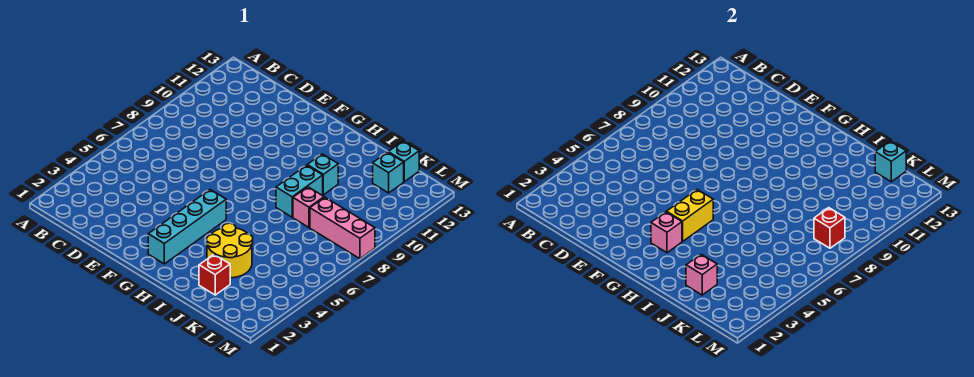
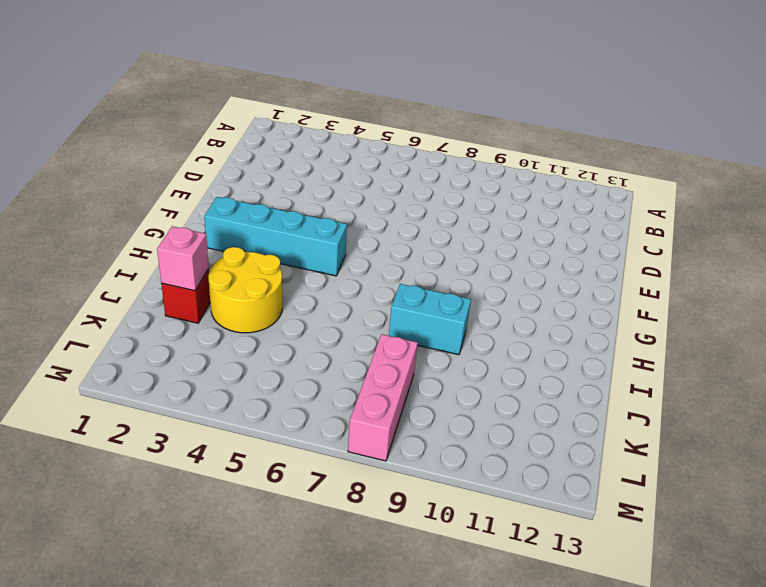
none -> cyan brick I10 level 1
none -> pink brick J8 level 1
none -> cyan brick K12 level 1

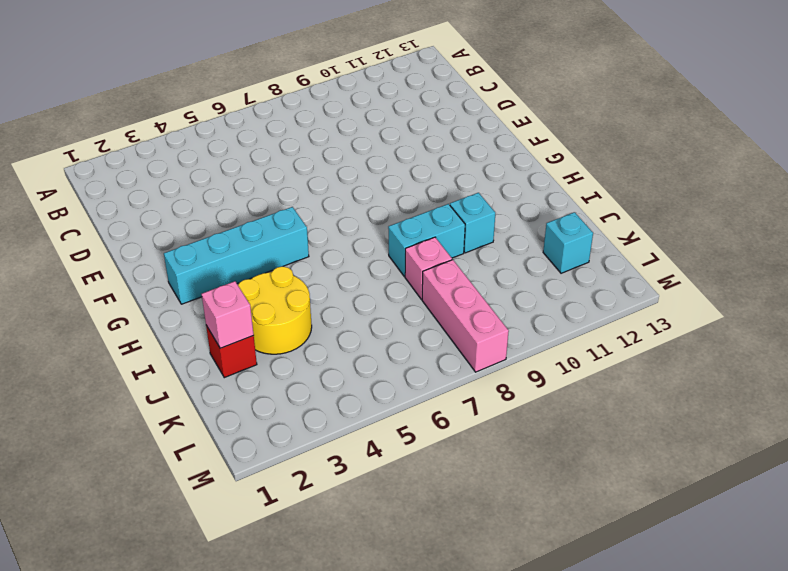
none -> cyan brick K13 level 1
none -> pink brick G3 level 2
none -> yellow brick G4:G5 level 2

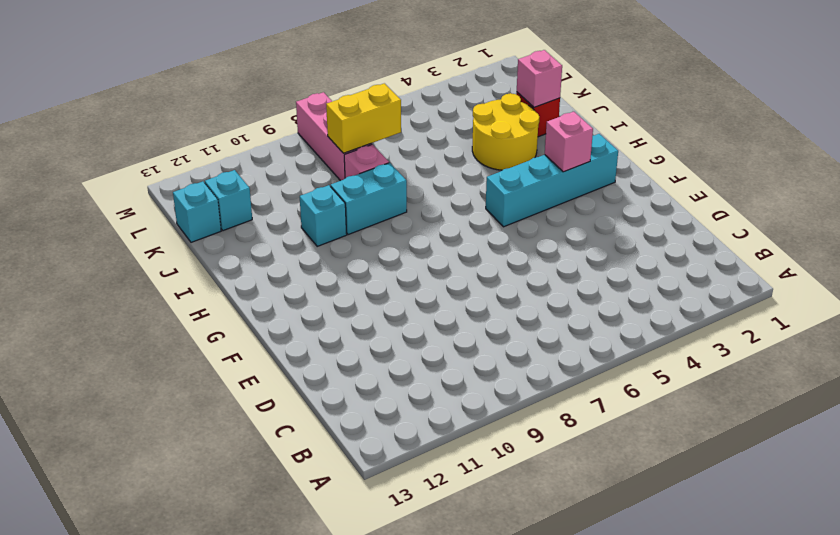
yellow brick K7:K8 level 2 -> yellow brick G4:G5 level 2
none -> cyan brick K13 level 2
none -> red brick L8 level 2

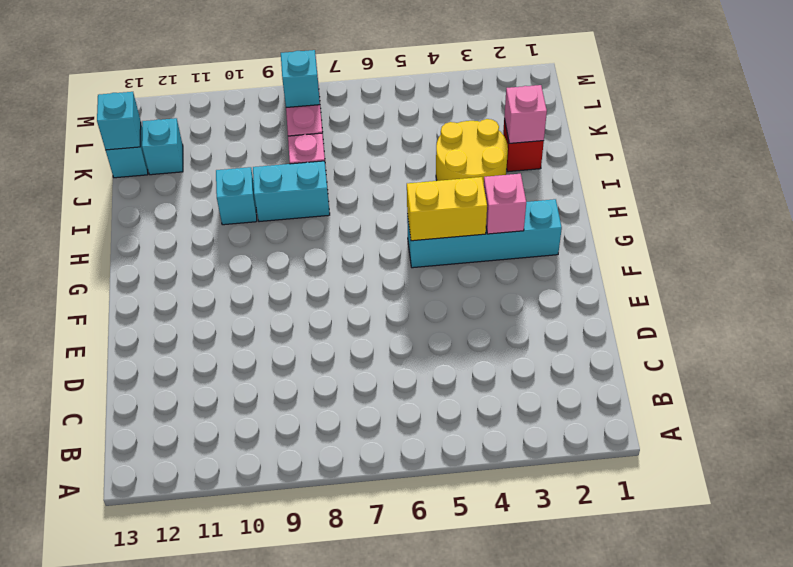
cyan brick L8 level 2 -> red brick L8 level 2

